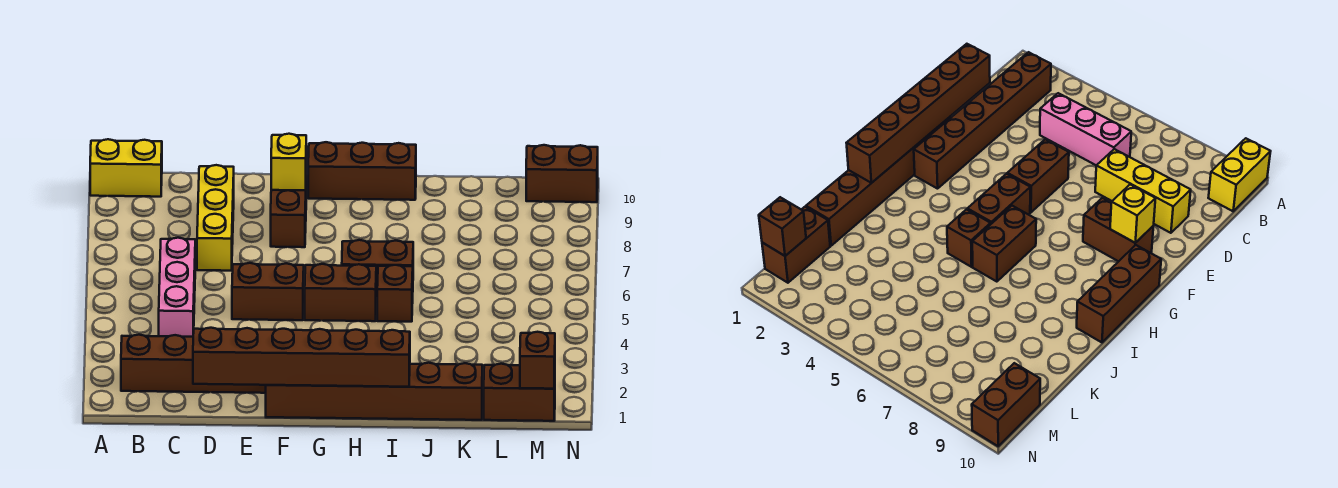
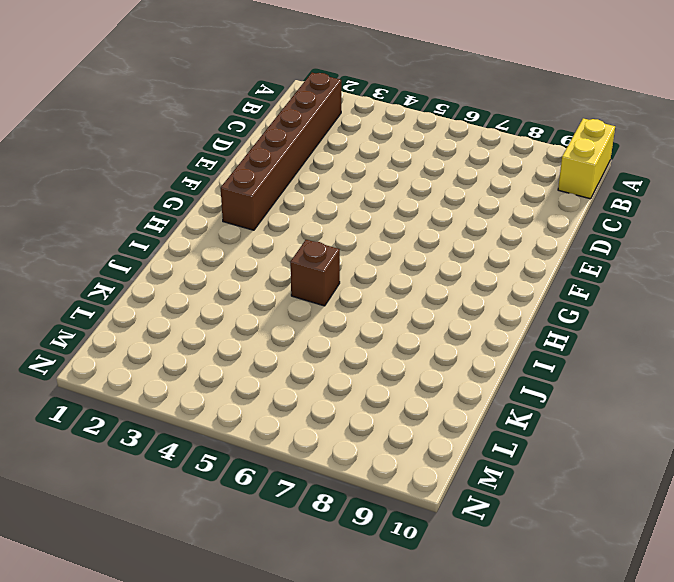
none -> pink brick C4:C6 level 1
none -> yellow brick D7:D9 level 1
none -> brown brick E5:F5 level 1

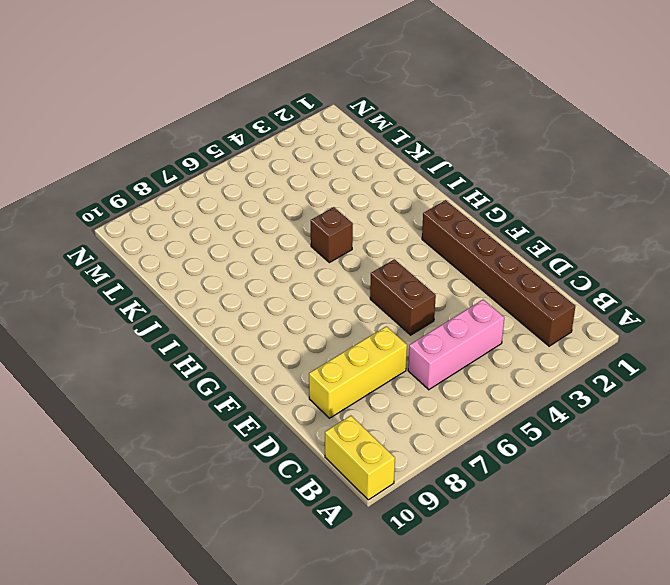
none -> brown brick F1:K1 level 1
none -> brown brick F8:F9 level 1
none -> brown brick G5:H5 level 1

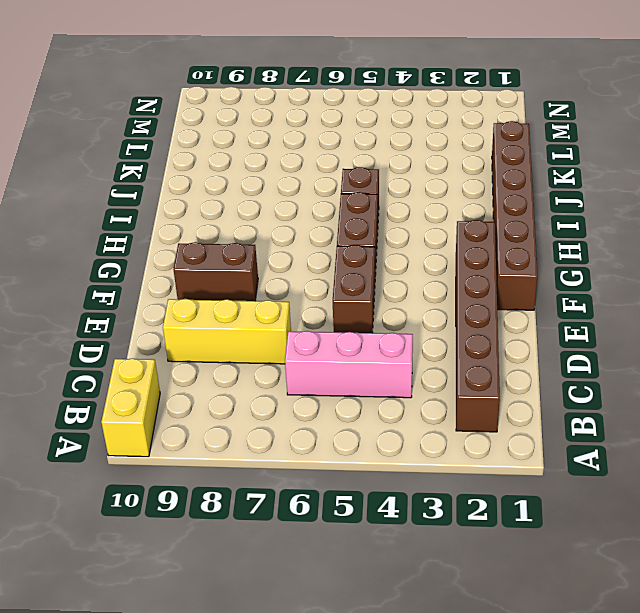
none -> brown brick G10:I10 level 1
none -> brown brick H6:I6 level 1
none -> brown brick L1:M1 level 1

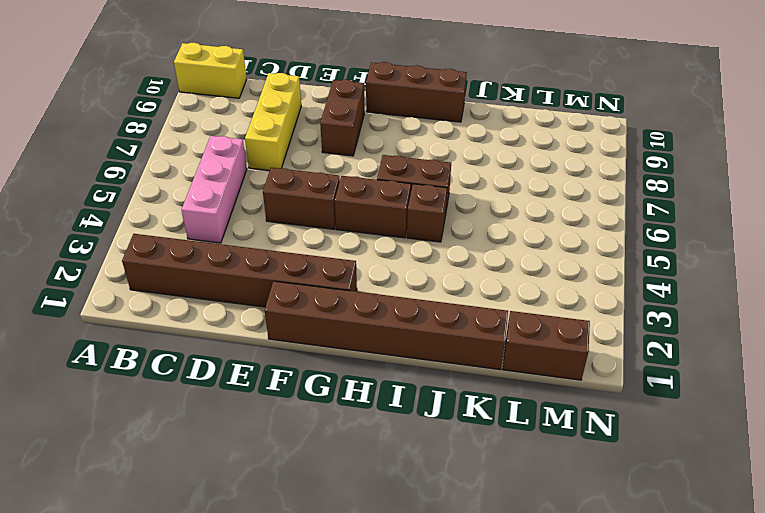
none -> brown brick M10:N10 level 1
none -> brown brick D1:I1 level 2
none -> yellow brick F9 level 2

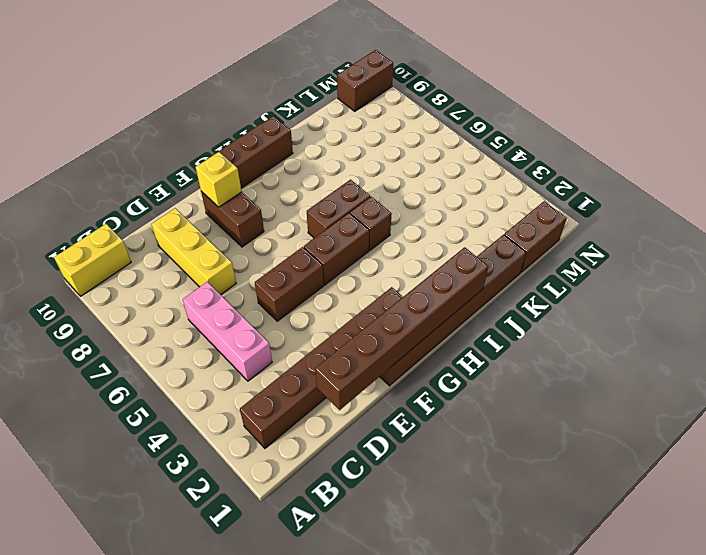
none -> brown brick M1 level 2

